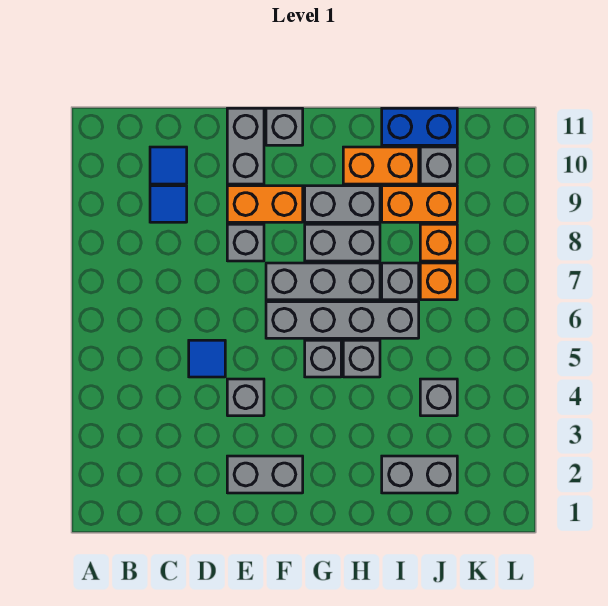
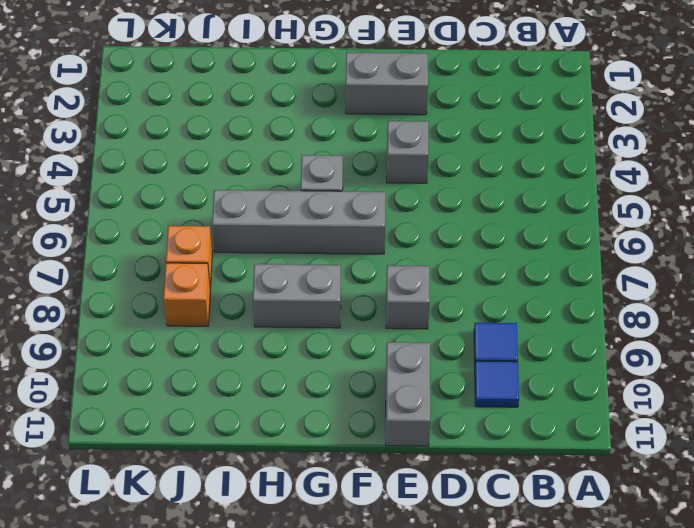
none -> blue tile D5 level 1
none -> orange brick E9:F9 level 1
none -> grey brick F7:H7 level 1

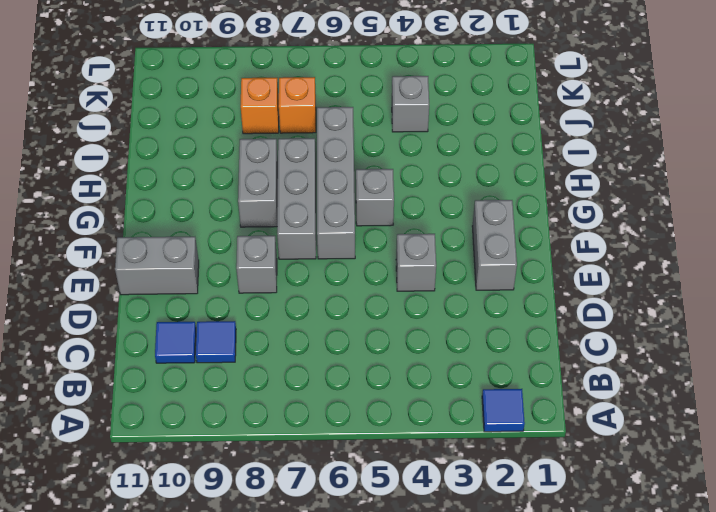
blue tile A2 level 1 -> blue tile D5 level 1
none -> orange brick E9:F9 level 1
none -> grey brick F11 level 1
none -> grey brick G9:H9 level 1

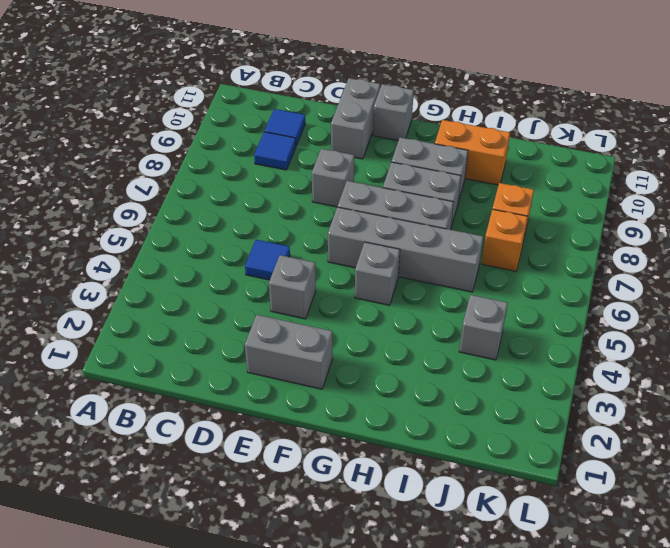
none -> orange brick E9:F9 level 1
none -> grey brick H5 level 1
none -> grey brick I2:J2 level 1

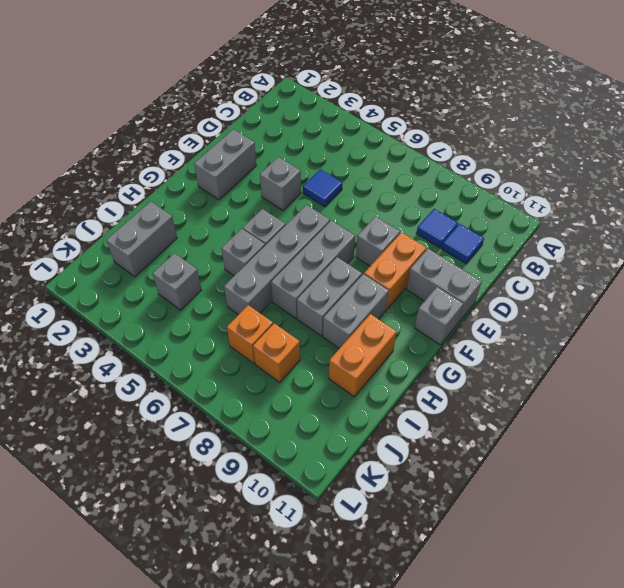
none -> grey brick I7 level 1
none -> orange brick I9:J9 level 1
none -> blue brick I11:J11 level 1

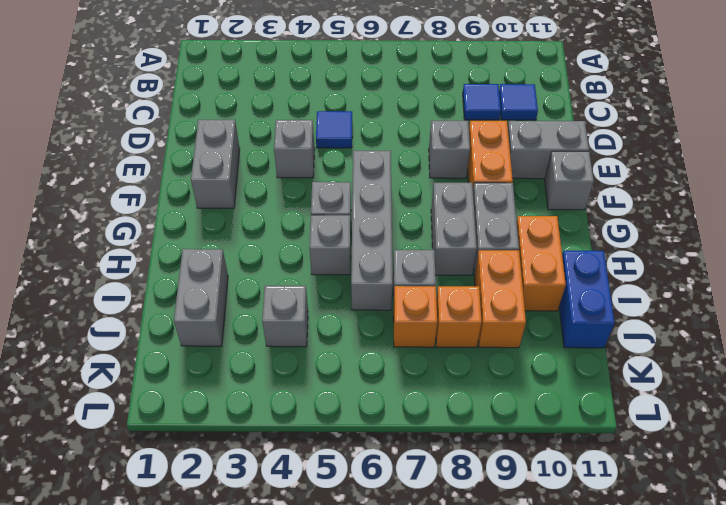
none -> grey brick F7:H7 level 1
none -> grey brick J10 level 1

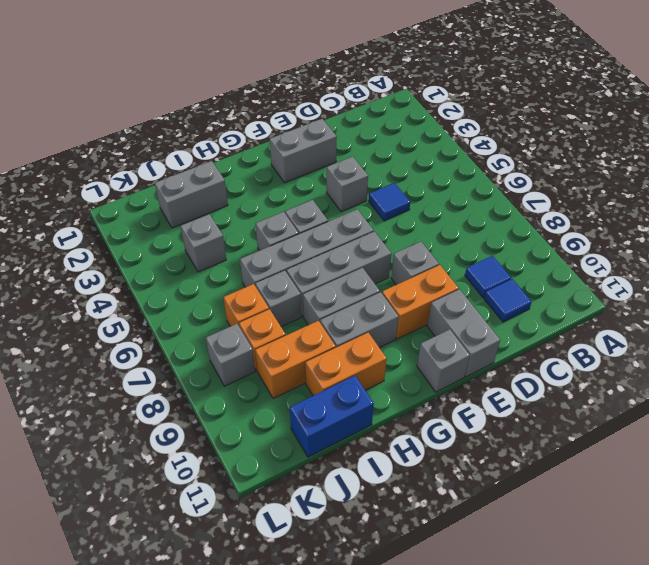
grey brick K8 level 1 -> grey brick J10 level 1

